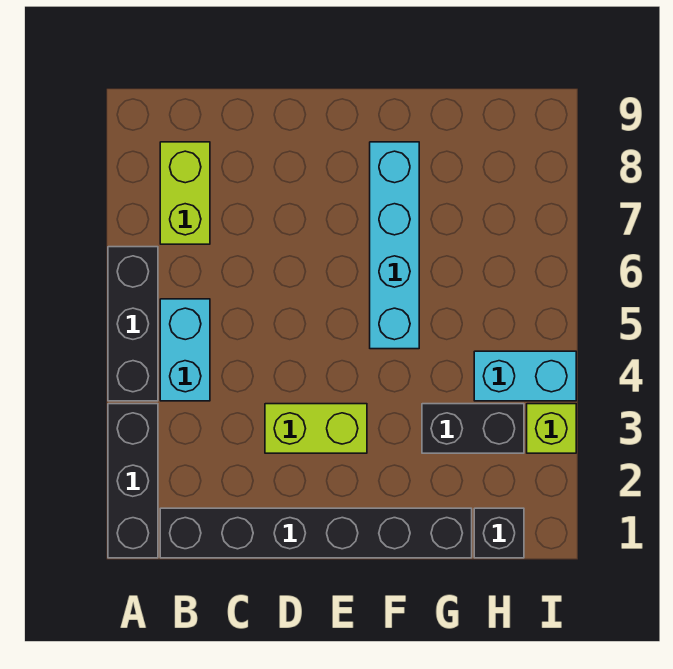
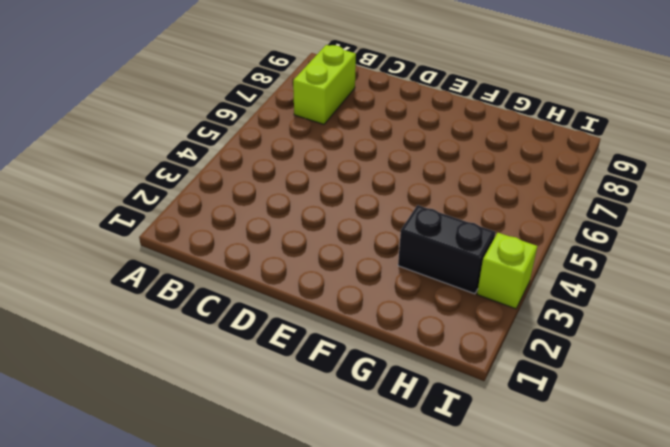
none -> black brick A1:A3 level 1
none -> black brick A4:A6 level 1

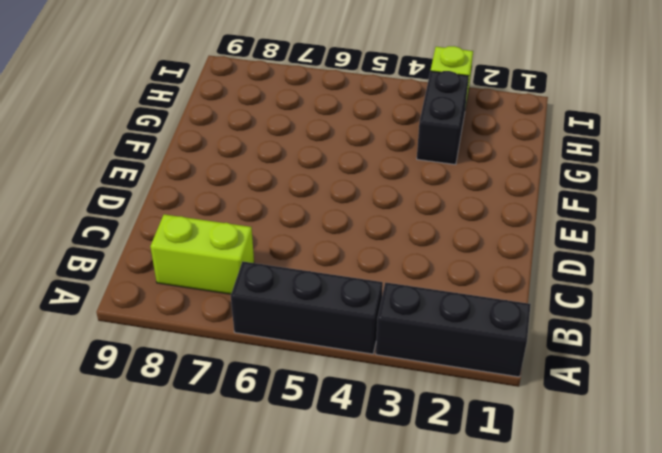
none -> black brick B1:G1 level 1
none -> cyan brick B4:B5 level 1

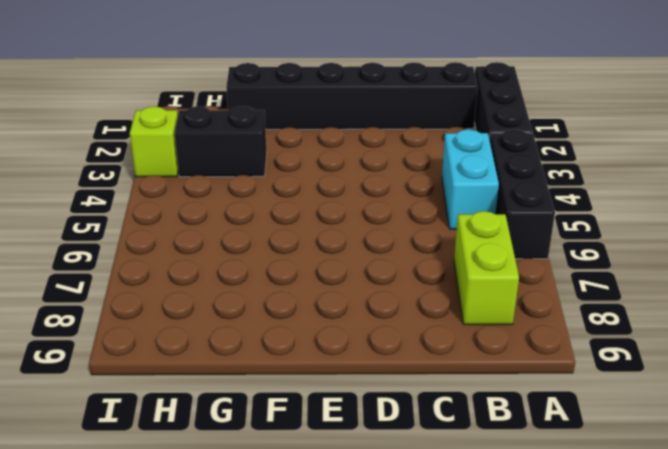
none -> lime brick D3:E3 level 1
none -> cyan brick F5:F8 level 1

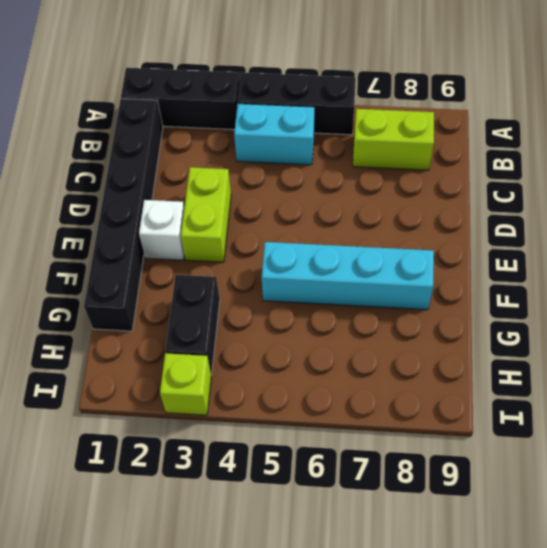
white brick E2 level 1 -> none
none -> black brick H1 level 1
none -> cyan brick H4:I4 level 1

